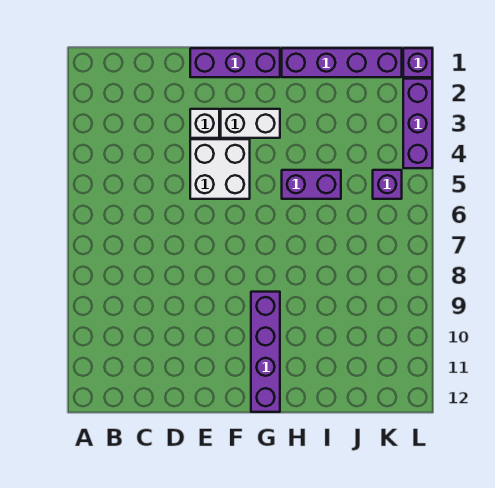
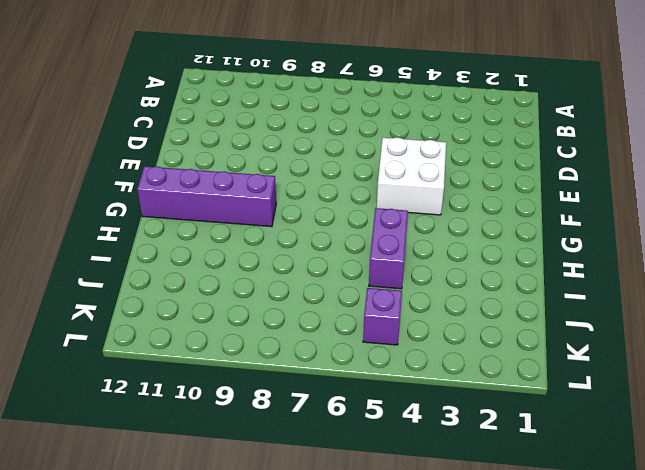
none -> purple brick E1:G1 level 1
none -> white brick E3 level 1

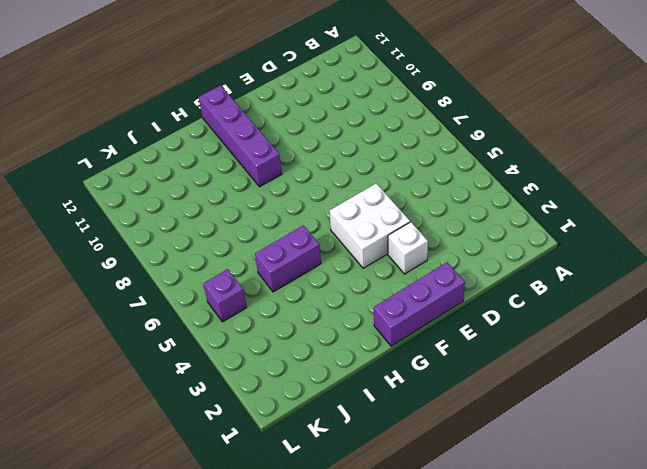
none -> white brick F3:G3 level 1
none -> purple brick H1:K1 level 1

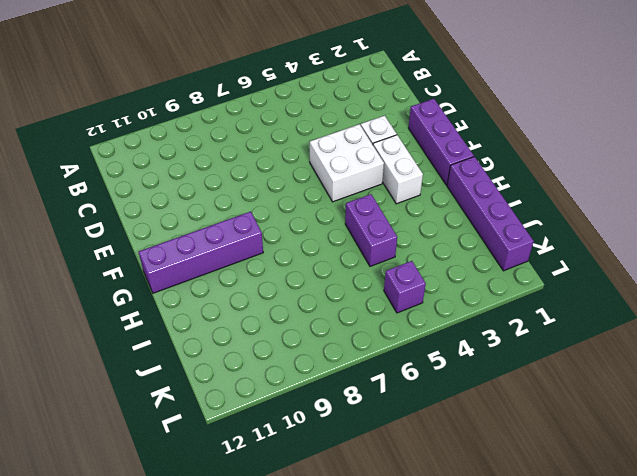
none -> purple brick L1 level 1
none -> purple brick L2:L4 level 1

